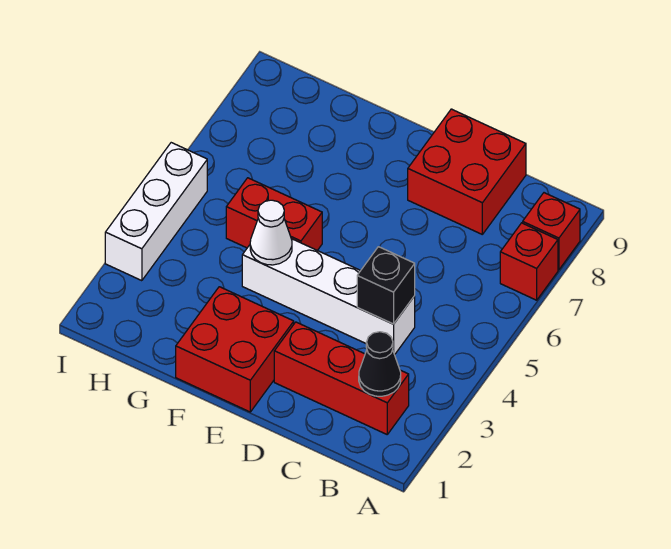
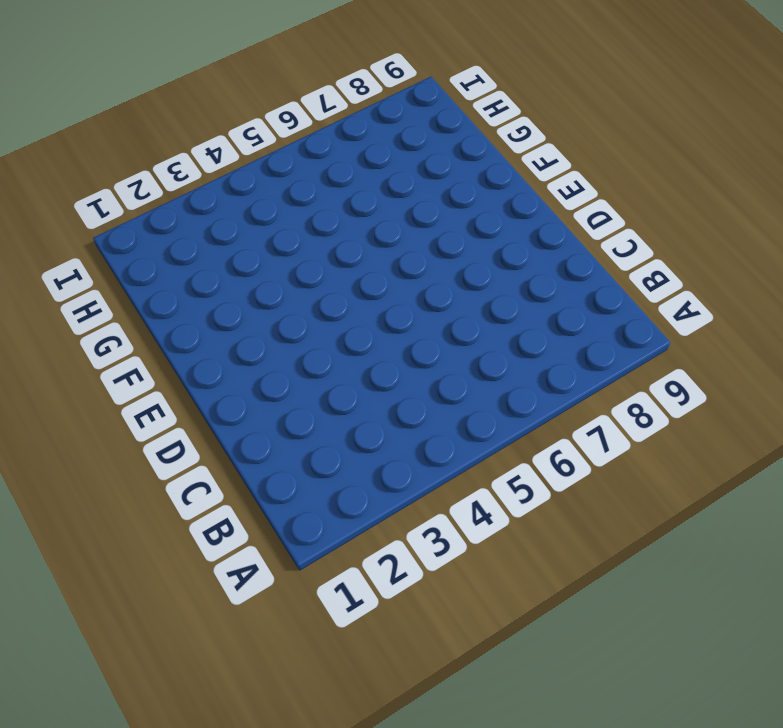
none -> red brick A7 level 1
none -> red brick A8 level 1

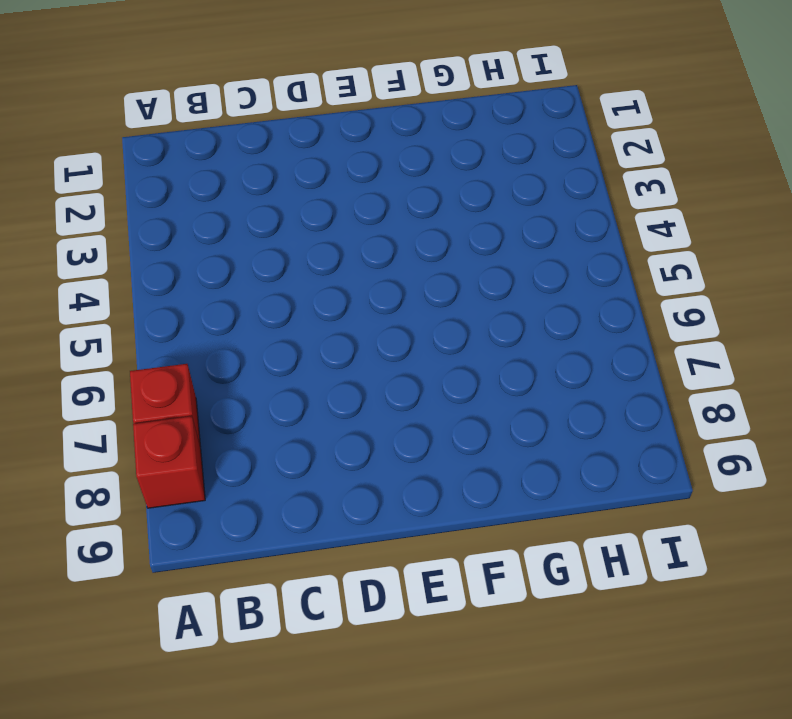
none -> red brick B2:D2 level 1
none -> white brick C4:F4 level 1

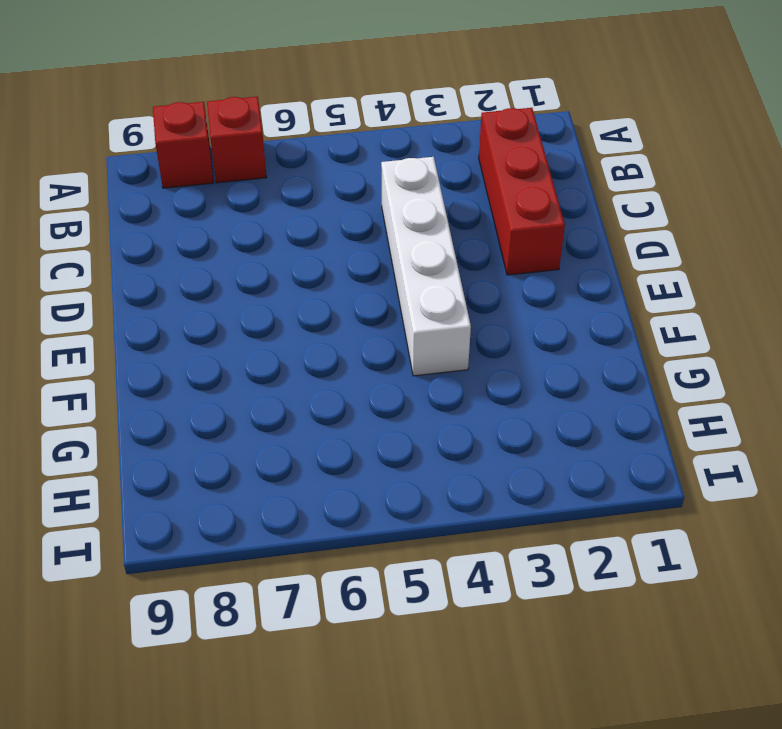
none -> red brick C8:D9 level 1
none -> red brick E1:F2 level 1

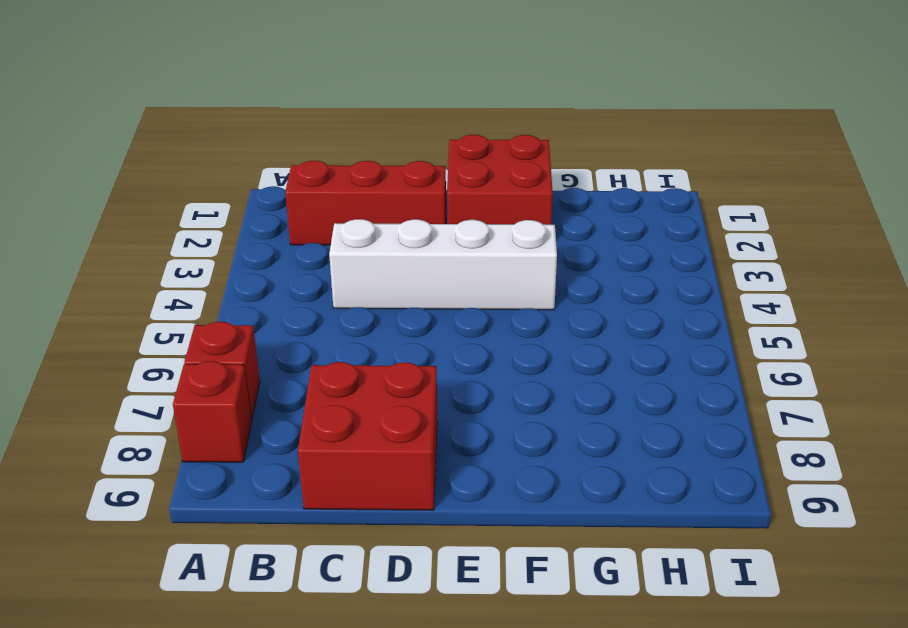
none -> red brick F5:G5 level 1
none -> white brick I3:I5 level 1

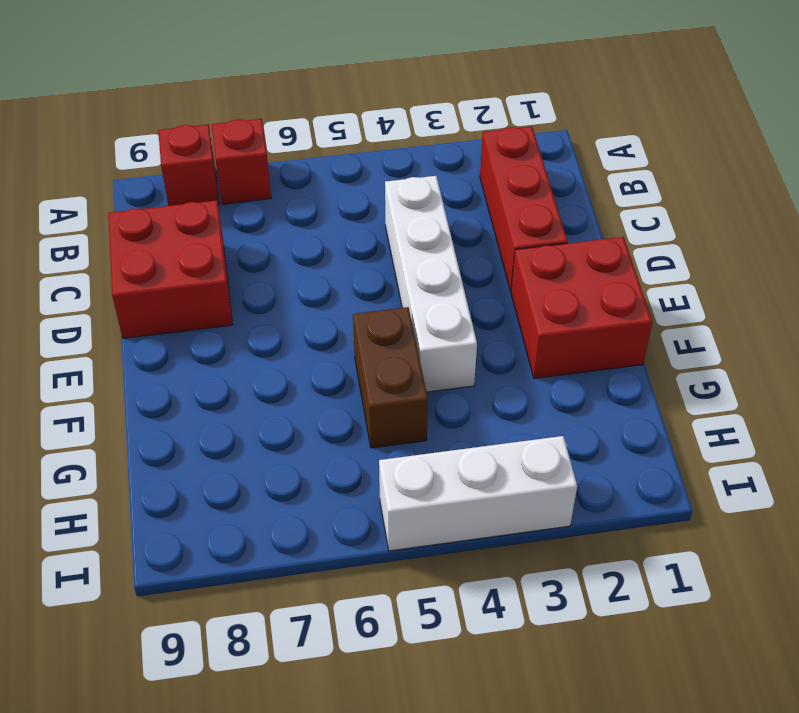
brown brick F5:G5 level 1 -> red brick F5:G5 level 1
none -> black cone B2 level 2
none -> black brick C4 level 2

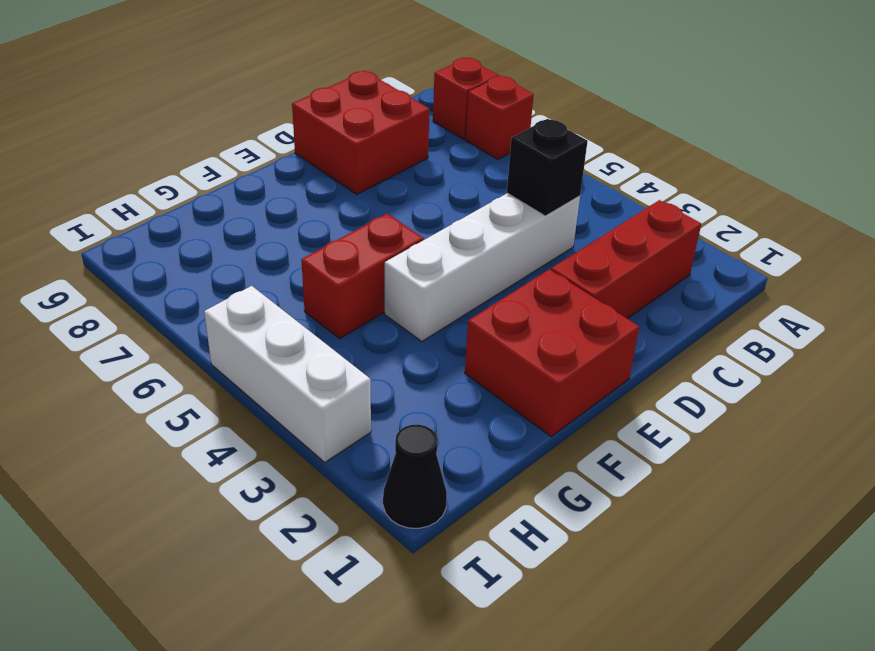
black cone I1 level 1 -> black cone B2 level 2
none -> white cone F4 level 2

